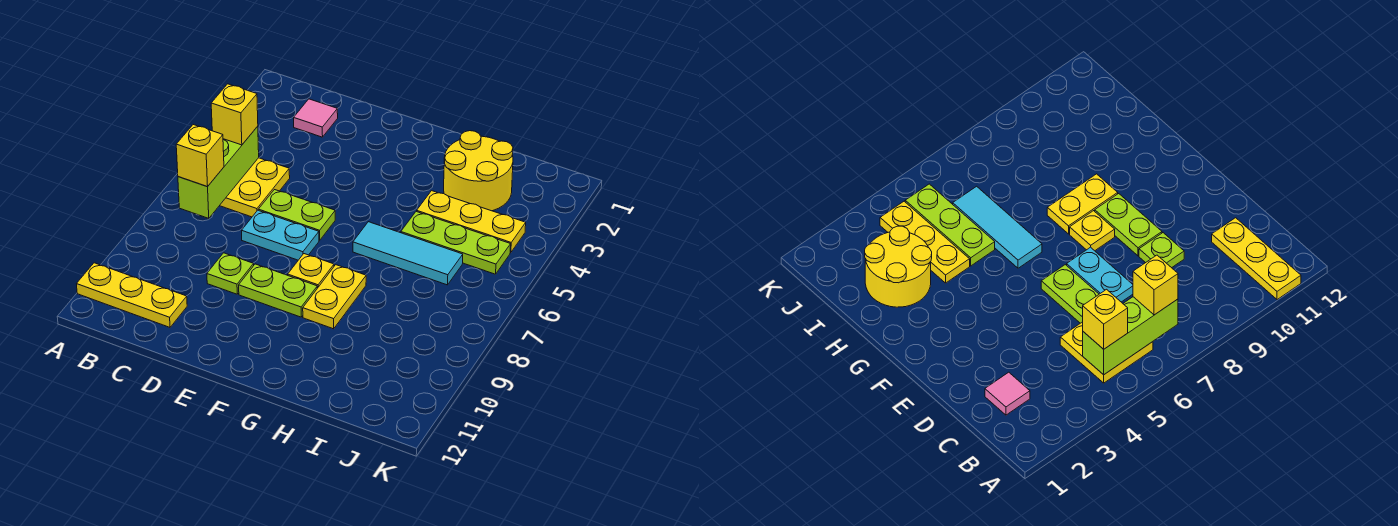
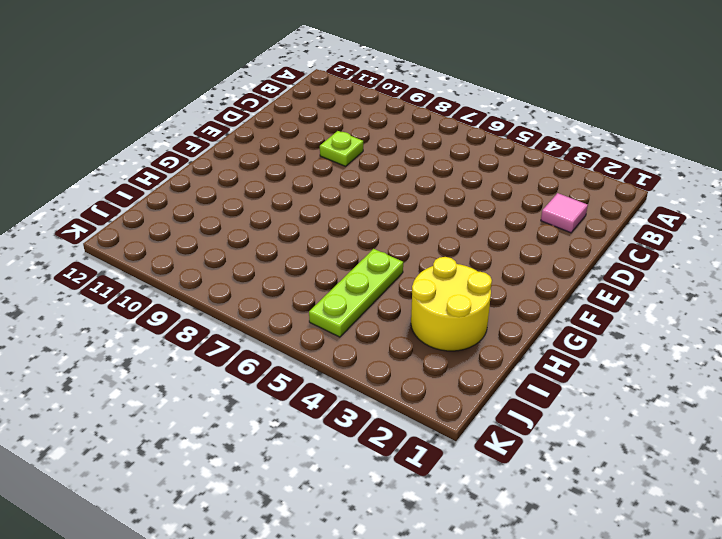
none -> yellow plate A11:C11 level 1
none -> yellow plate B5:C6 level 1
none -> lime plate D6:E6 level 1

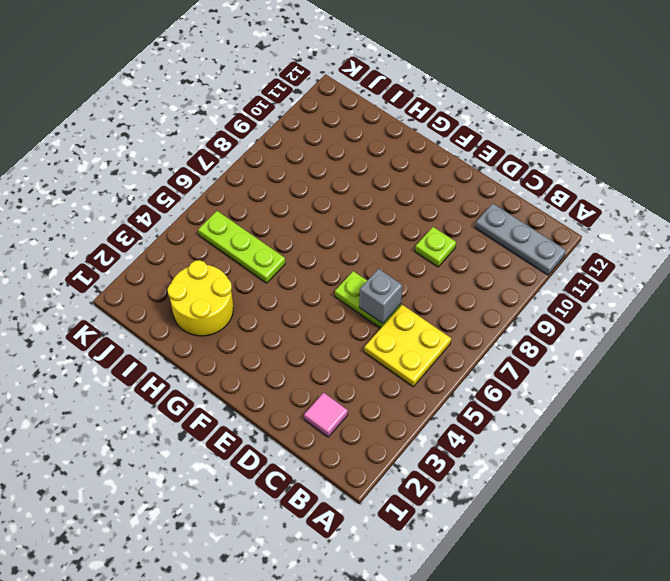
grey plate A11:C11 level 1 -> yellow plate A11:C11 level 1
grey brick D6 level 2 -> none
none -> cyan plate D7:E7 level 1
none -> lime plate E9:F9 level 1
none -> yellow plate F8 level 1

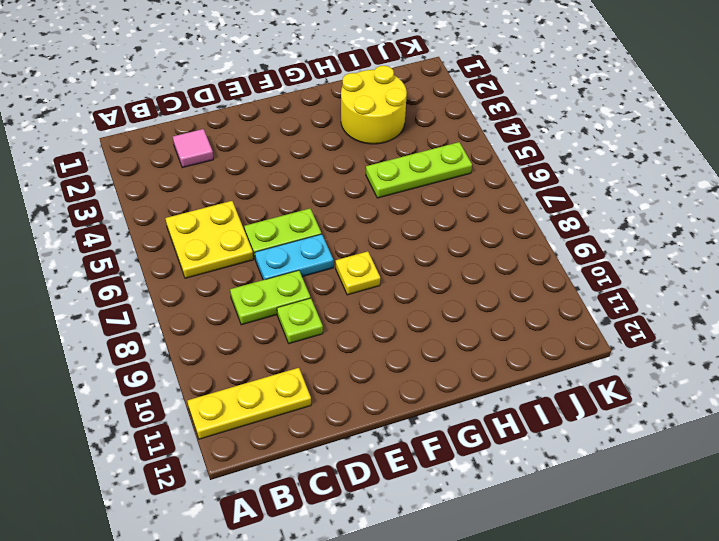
lime plate C8:D8 level 1 -> lime plate E9:F9 level 1
none -> cyan tile G6:I6 level 1
none -> yellow plate G8:G9 level 1
none -> yellow plate H4:J4 level 1

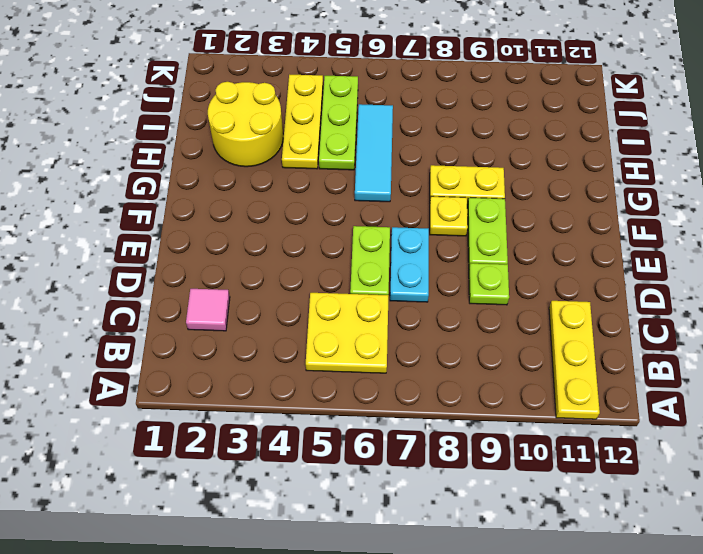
none -> lime brick B5:B7 level 2
none -> yellow brick B5 level 3
none -> yellow brick B7 level 3

